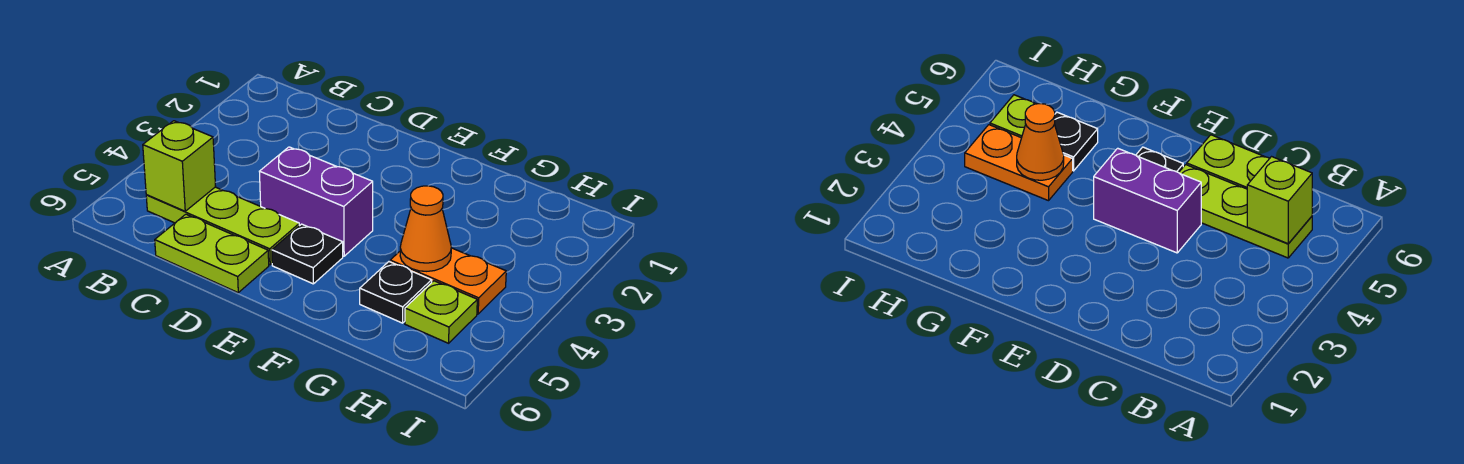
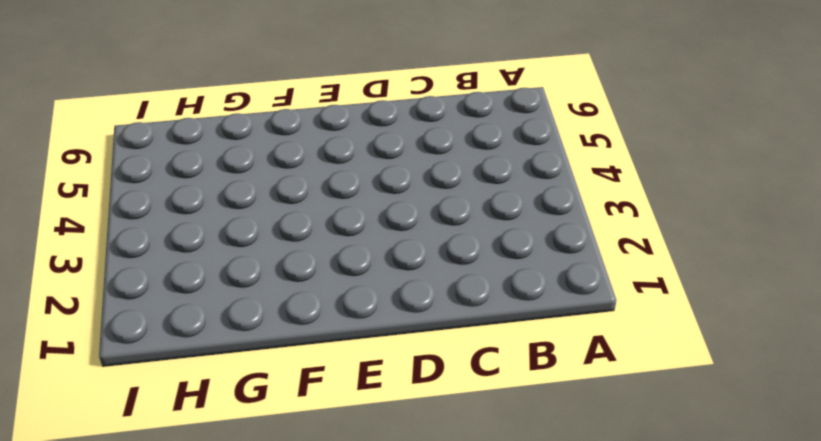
none -> lime plate B5:D5 level 1
none -> lime plate C6:D6 level 1

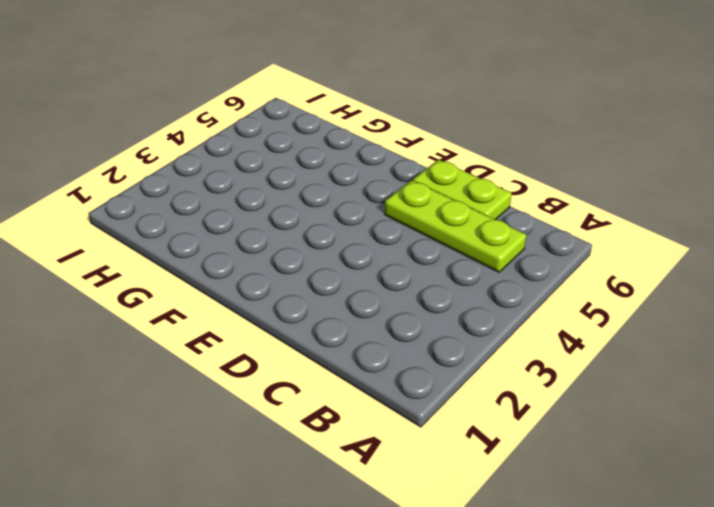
none -> purple brick D4:E4 level 1
none -> black plate E5 level 1

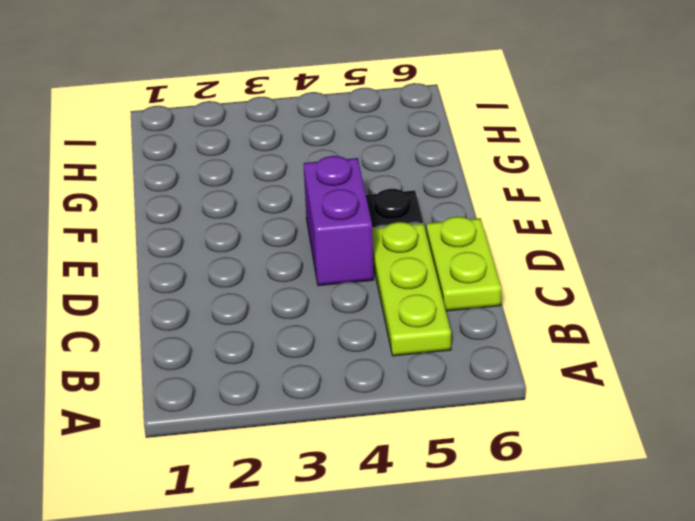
none -> orange plate G4:H4 level 1
none -> black plate G5 level 1

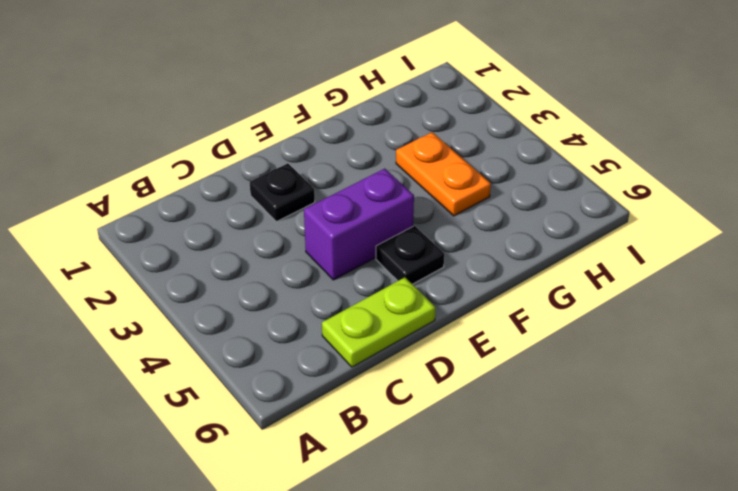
black plate D2 level 1 -> black plate G5 level 1
orange plate G3:G4 level 1 -> orange plate G4:H4 level 1
none -> lime plate B5:D5 level 1
none -> lime plate H5 level 1

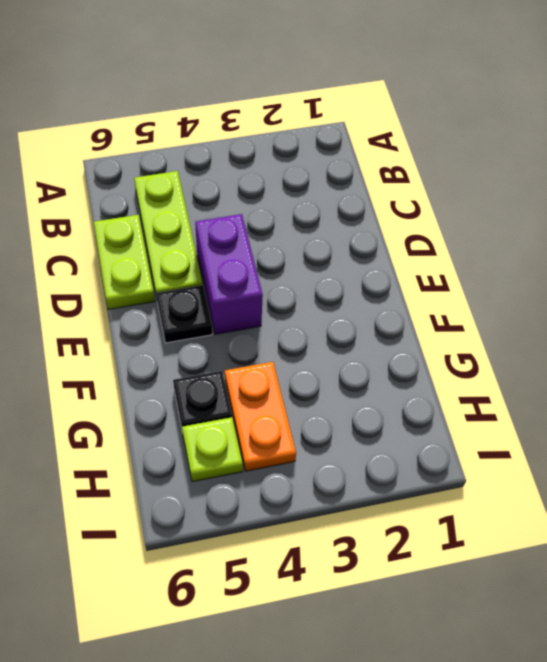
none -> lime brick B5 level 2
none -> orange cone G4 level 2

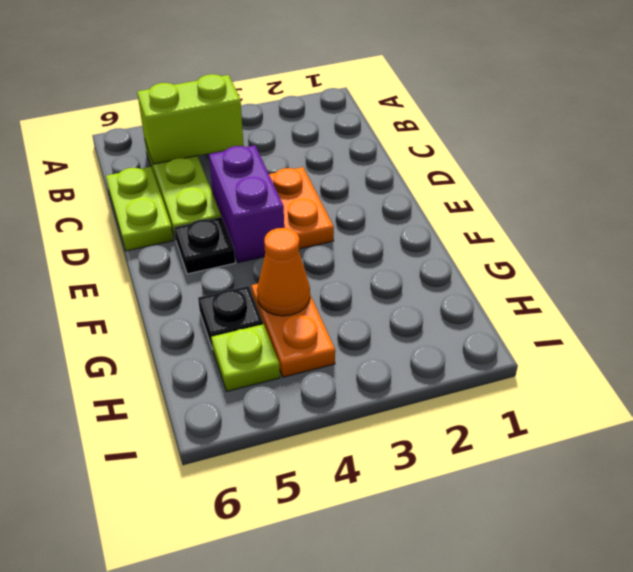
lime brick B4:B5 level 2 -> lime brick B5 level 2
orange plate D3:E3 level 1 -> none

